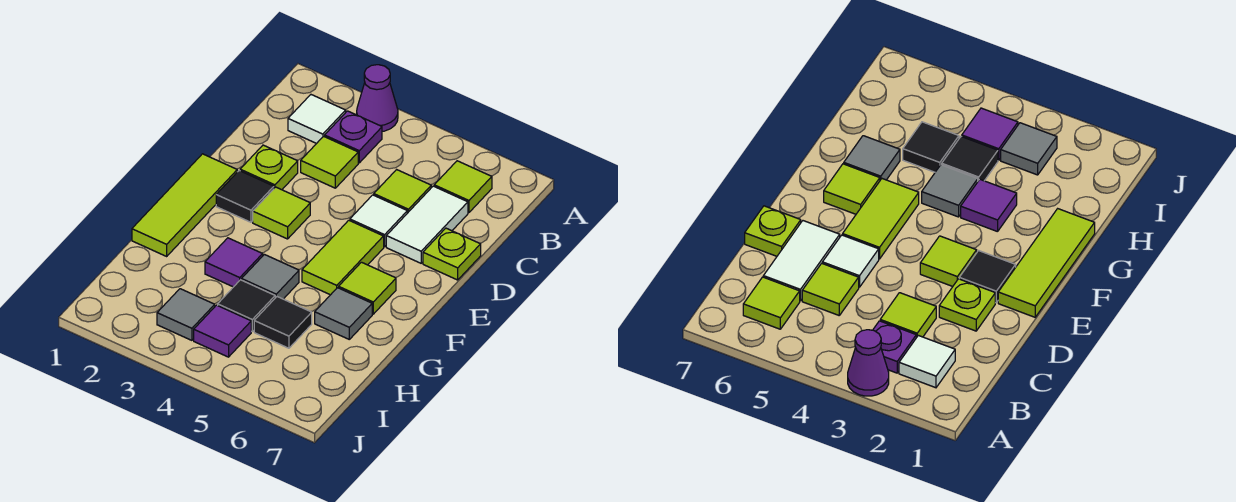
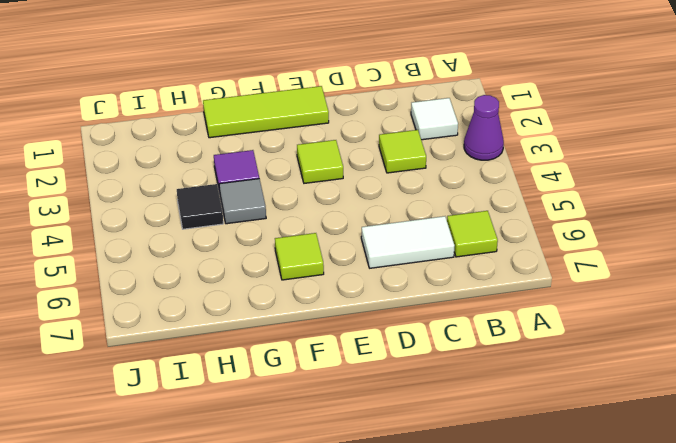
none -> purple plate B3 level 1
none -> lime tile C5 level 1
none -> lime plate D2 level 1

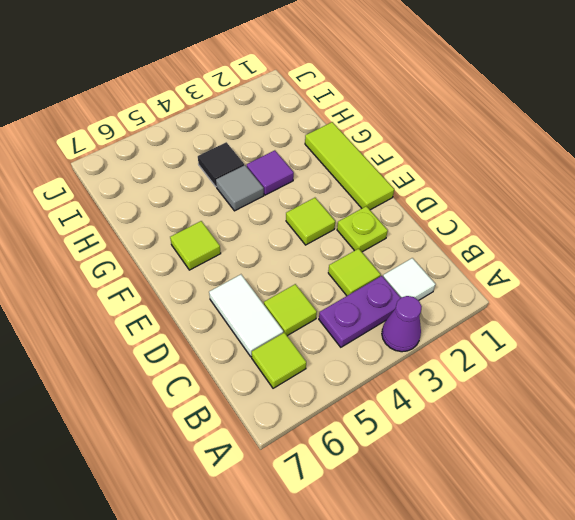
purple plate B3:B4 level 1 -> purple plate B3 level 1
none -> white tile D5 level 1
none -> lime plate D7 level 1
none -> black tile E2 level 1

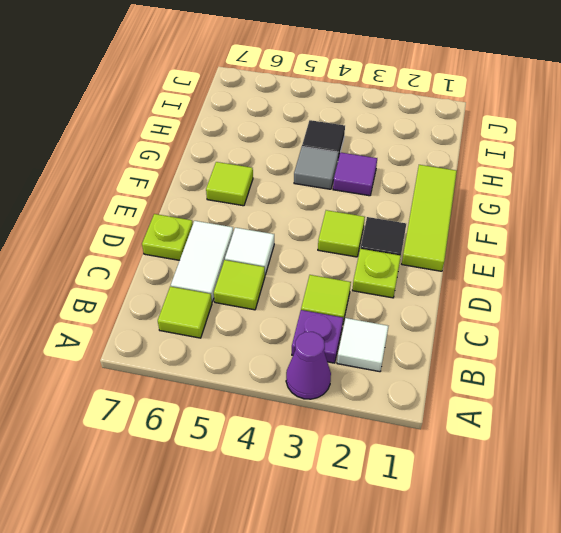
none -> lime tile E5:F5 level 1
none -> grey tile G6 level 1
none -> black tile H5 level 1

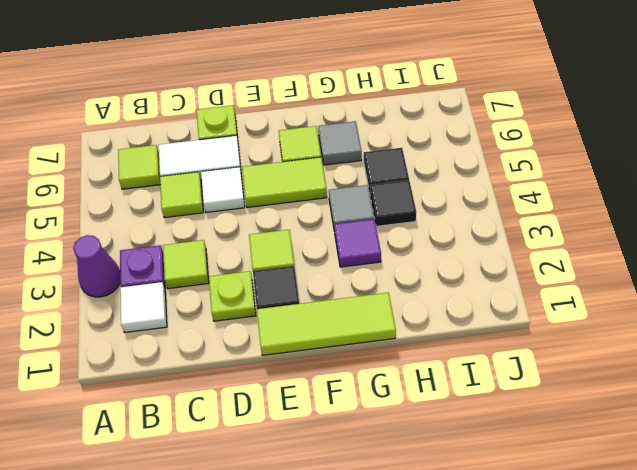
none -> grey tile I3 level 1
none -> purple tile I4 level 1

